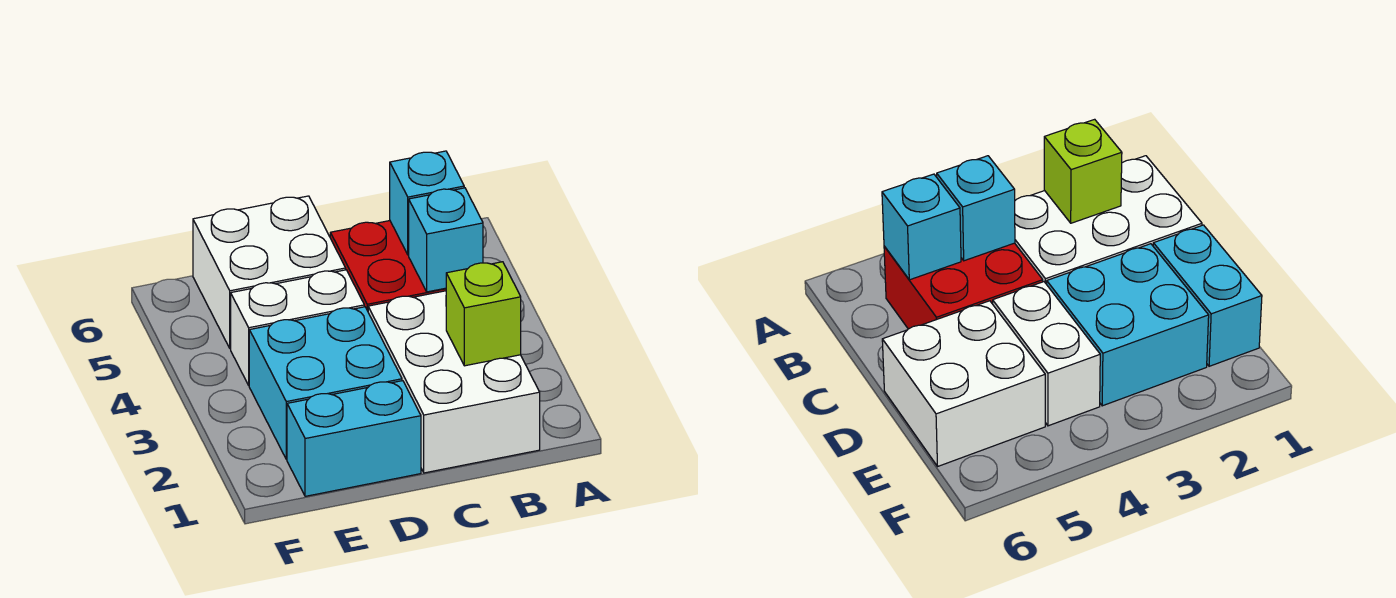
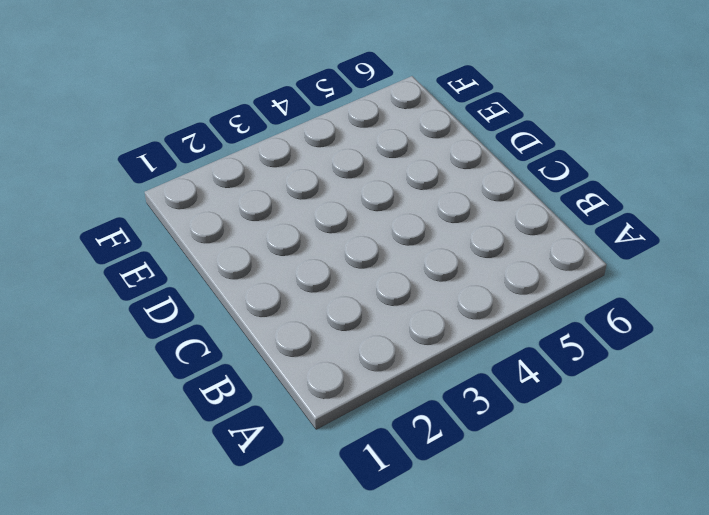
none -> white brick B1:C3 level 1
none -> red brick B4:C5 level 1

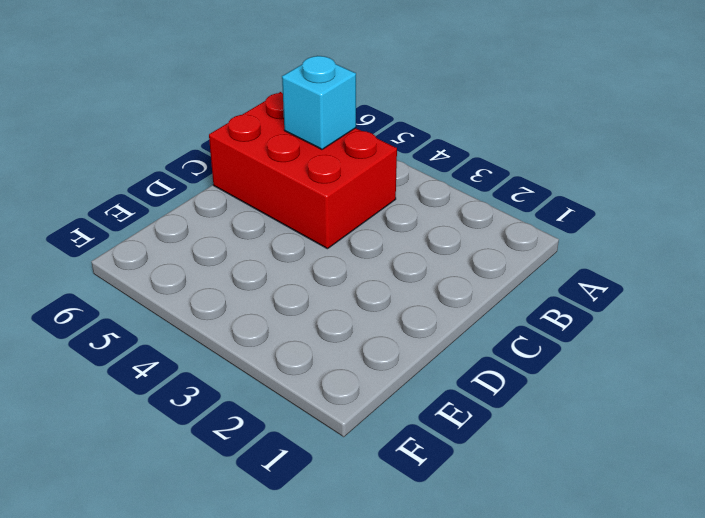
red brick B4:C6 level 1 -> red brick B4:C5 level 1
none -> white brick B1:C3 level 1
none -> cyan brick D1:E1 level 1

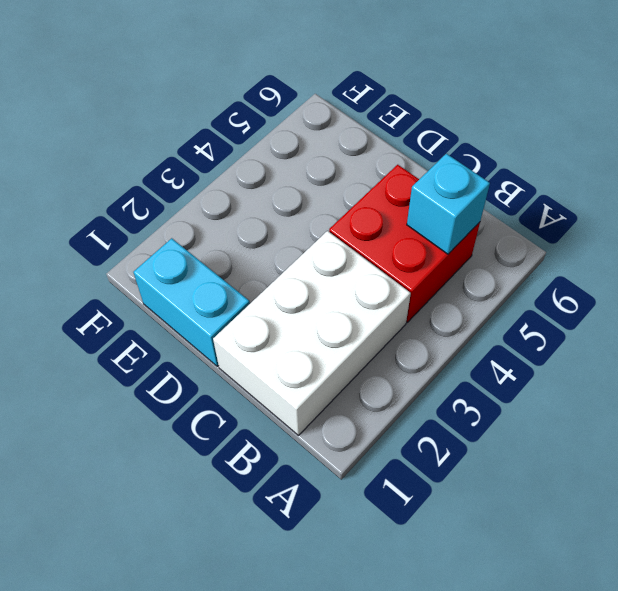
none -> cyan brick D2:E3 level 1
none -> white brick D4:E4 level 1

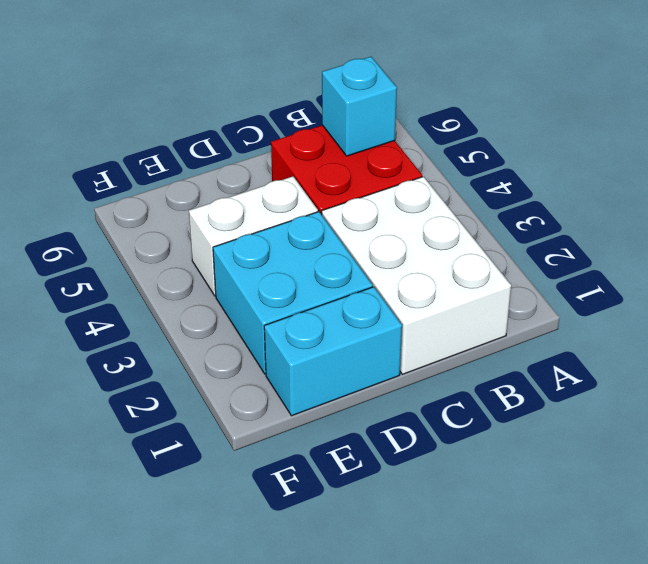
none -> white brick D5:E6 level 1
none -> lime brick B2 level 2

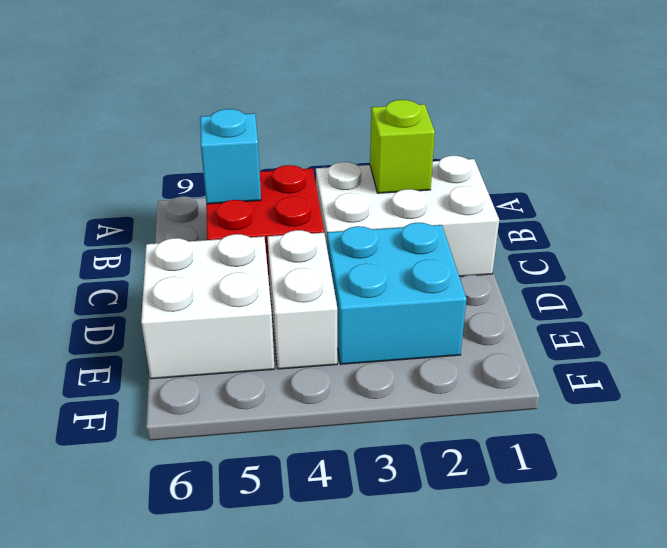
none -> cyan brick D1:E1 level 1
none -> cyan brick B4 level 2

